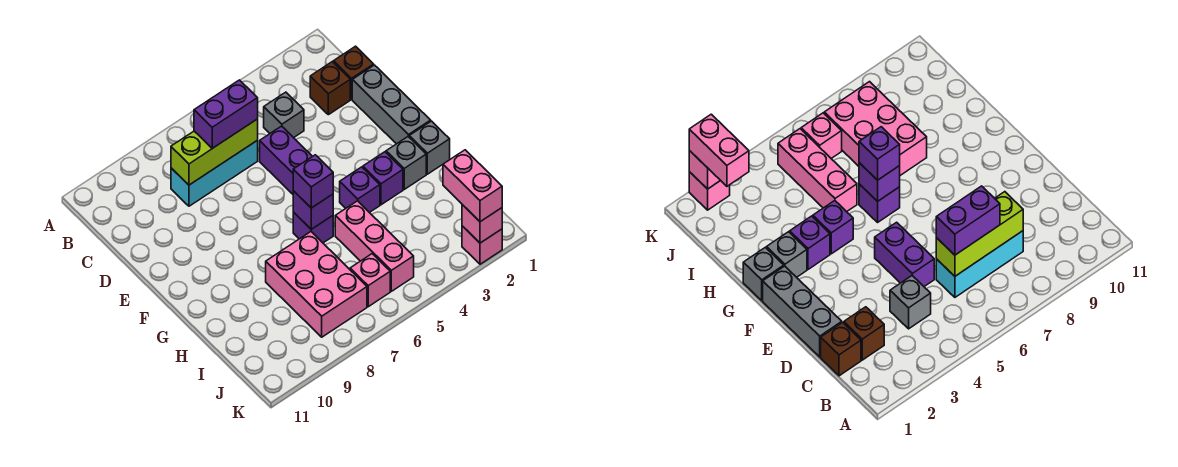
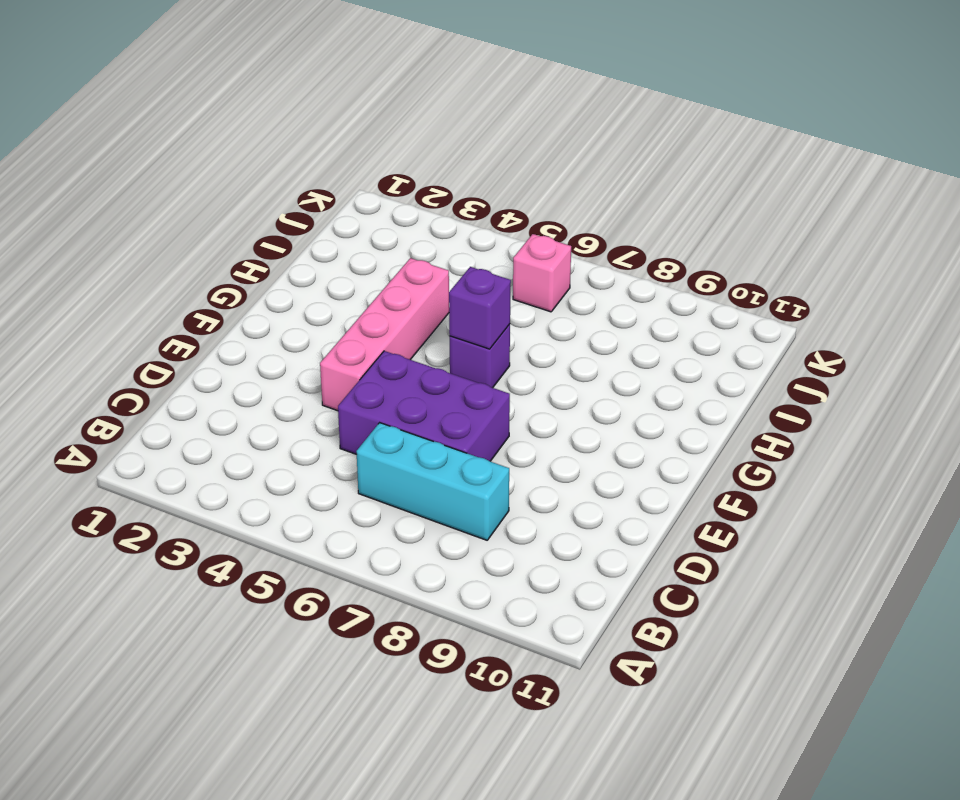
purple brick D5:E7 level 1 -> purple brick D5:E5 level 1
pink brick E4:H4 level 1 -> purple brick G4 level 1
none -> brown brick C1 level 1
none -> brown brick C2 level 1
none -> grey brick C4 level 1

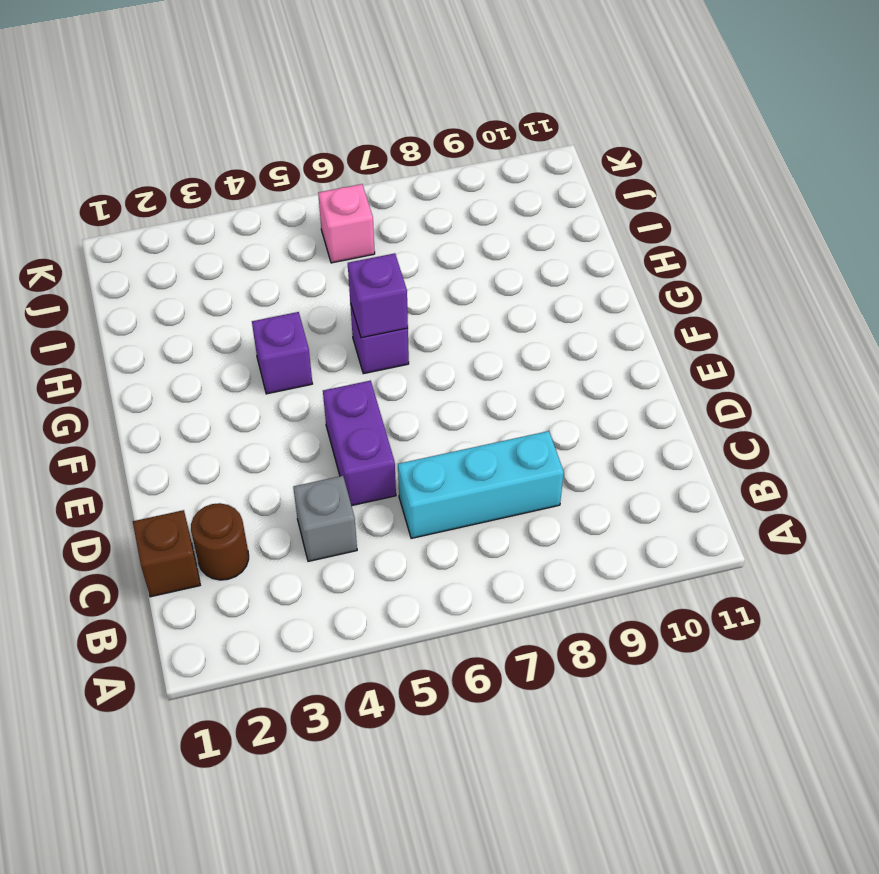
brown round brick C2 level 1 -> brown brick C2 level 1
none -> grey brick D1:F1 level 1
none -> grey brick G1 level 1
none -> grey brick G2 level 1

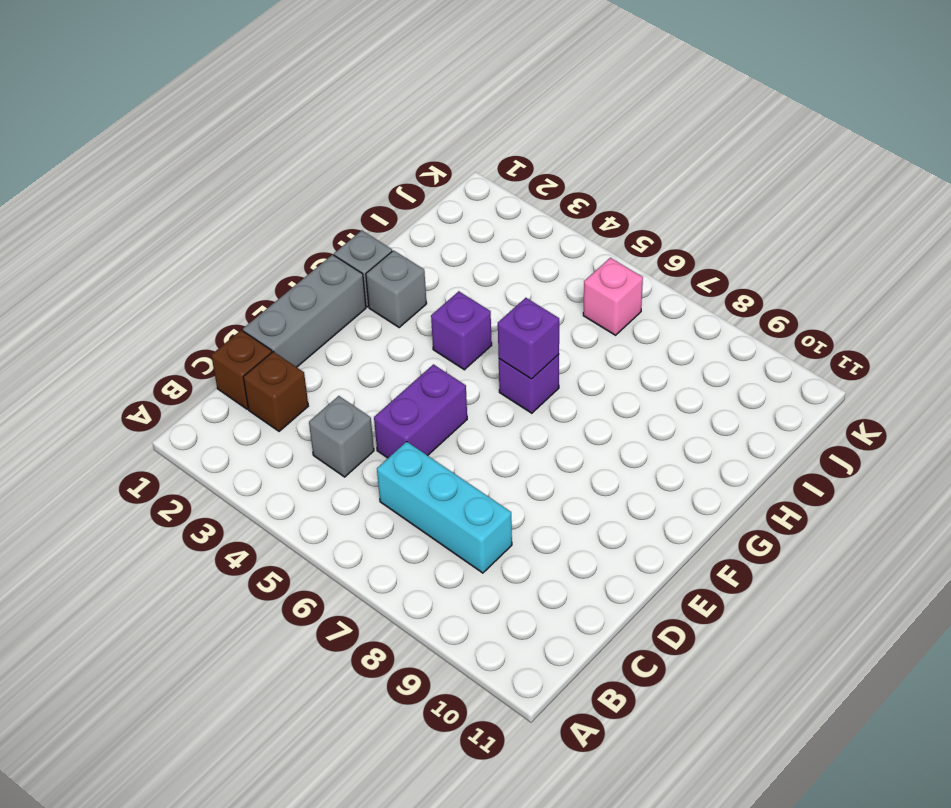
none -> purple brick G3 level 1
none -> pink brick H5:J5 level 1
none -> pink brick H7:J8 level 1

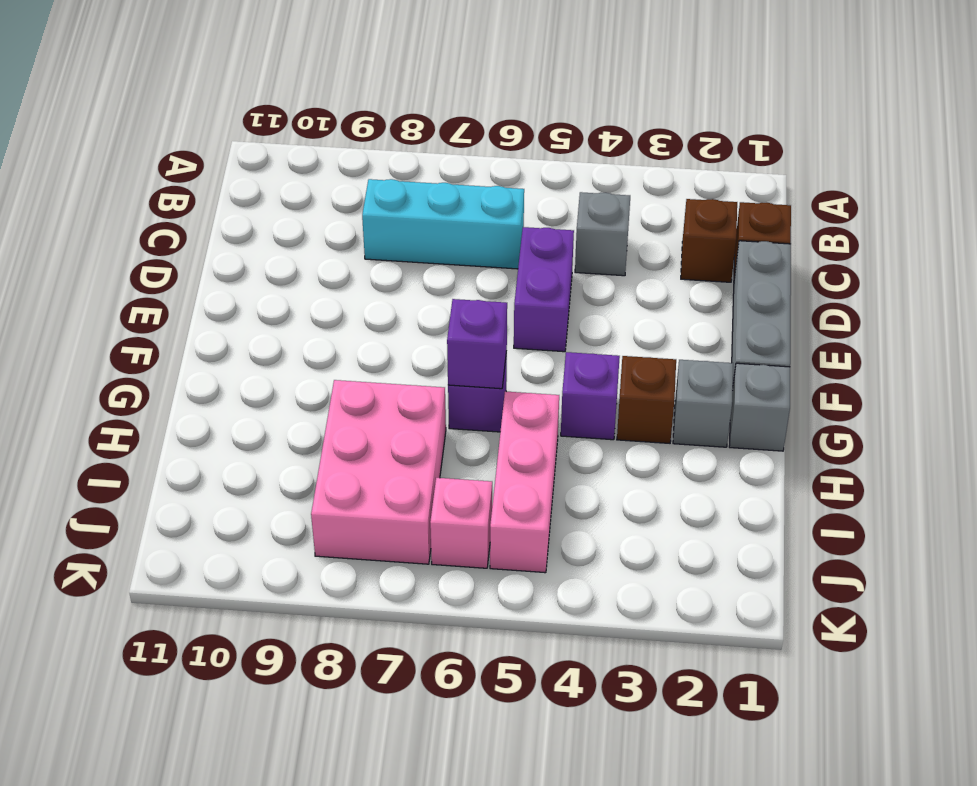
brown brick G3 level 1 -> purple brick G3 level 1
none -> pink brick K2 level 1
none -> lime brick C6:C8 level 2
none -> pink brick K2 level 2

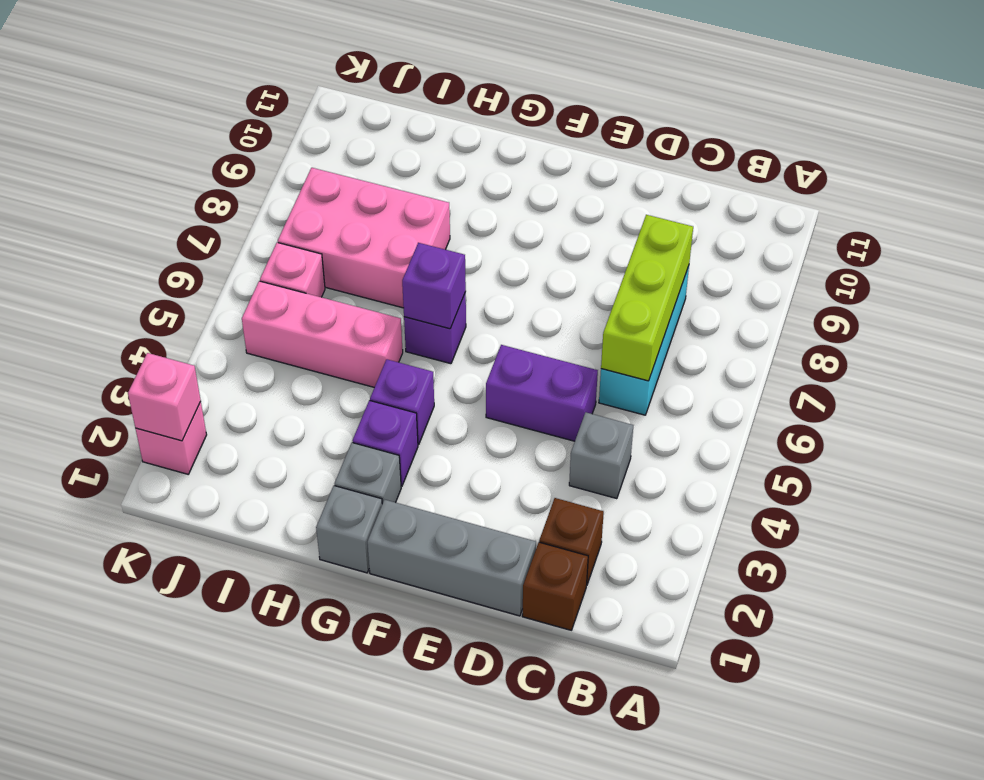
none -> purple brick C6:C7 level 3
none -> purple brick G6 level 3
none -> pink brick J2:K2 level 3

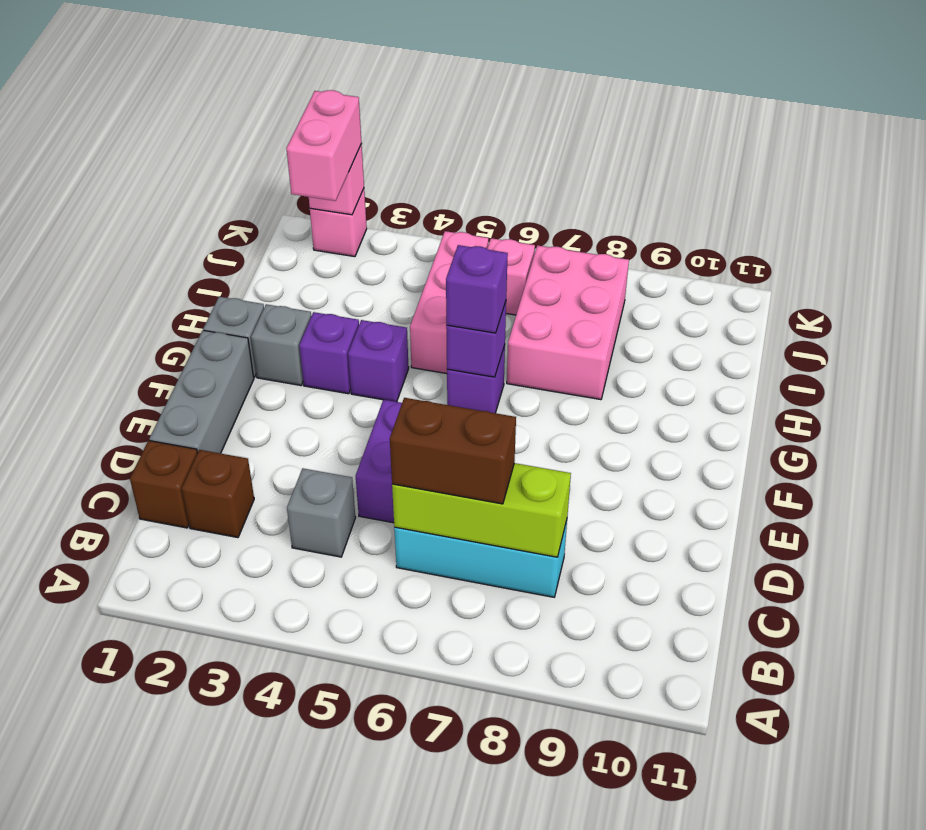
brown brick C6:C7 level 3 -> purple brick C6:C7 level 3

